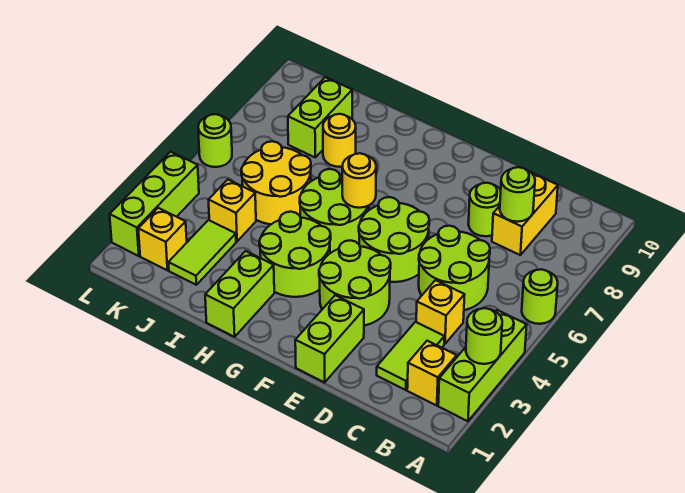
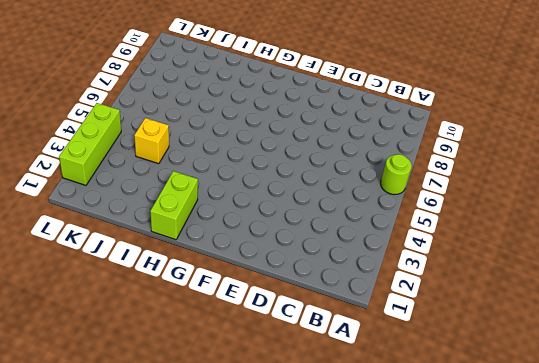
none -> lime brick A2:A4 level 1
none -> yellow brick B2 level 1
none -> lime tile C2:C3 level 1

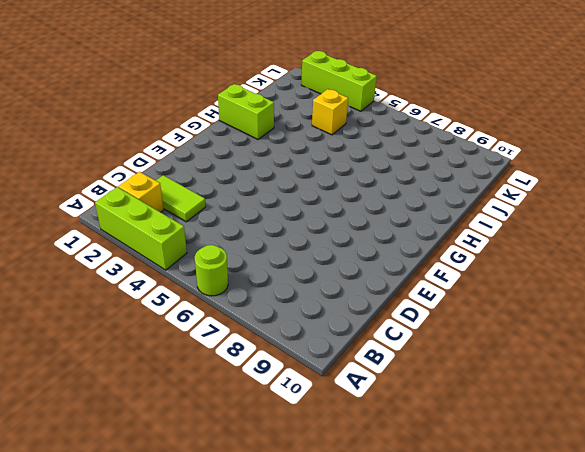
none -> yellow brick C4 level 1
none -> lime round brick C5:D6 level 1
none -> yellow brick C8:C9 level 1

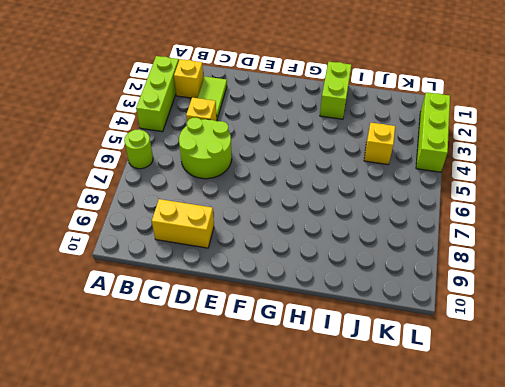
yellow brick C9:D9 level 1 -> yellow brick C8:C9 level 1
none -> lime round brick D8 level 1
none -> lime brick E1:E2 level 1
none -> lime round brick E3:F4 level 1

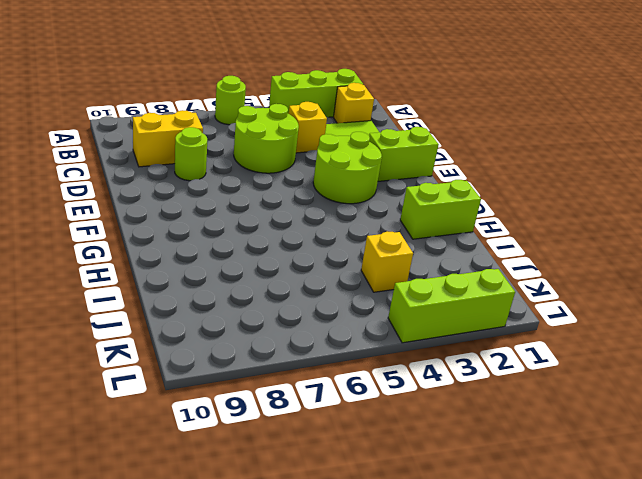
none -> lime round brick E5:F6 level 1
none -> lime round brick G3:H4 level 1
none -> lime round brick G5:H6 level 1

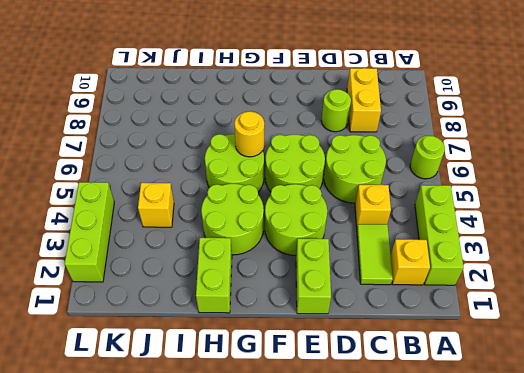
none -> yellow round brick I5:J6 level 1
none -> yellow round brick I8 level 1
none -> lime tile J2:J3 level 1

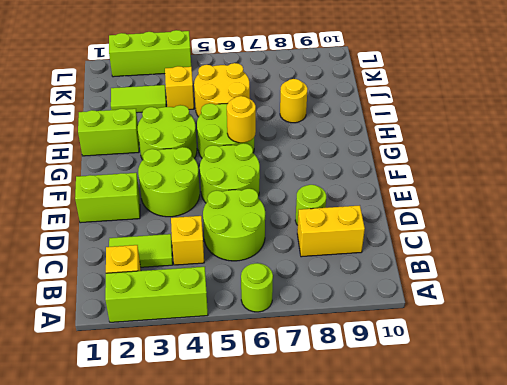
none -> lime brick J8:J9 level 1
none -> yellow brick K2 level 1
none -> lime round brick L6 level 1

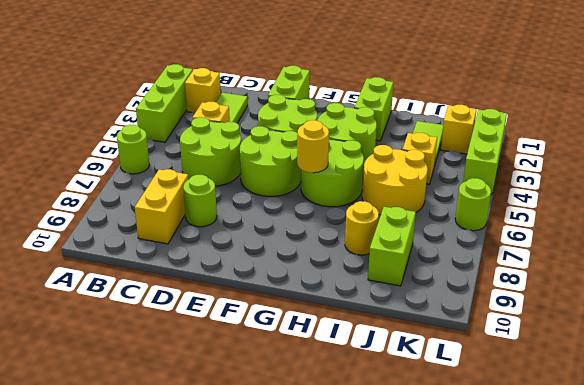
none -> lime round brick A3 level 2
none -> lime round brick C8 level 2

